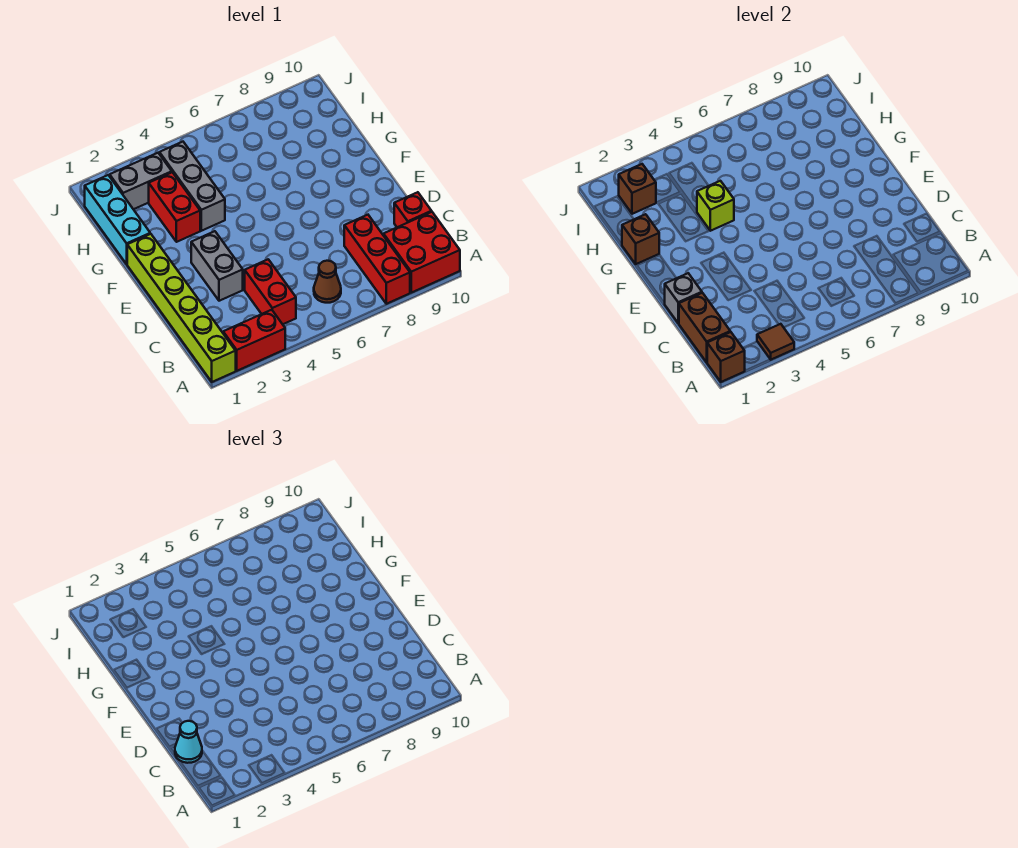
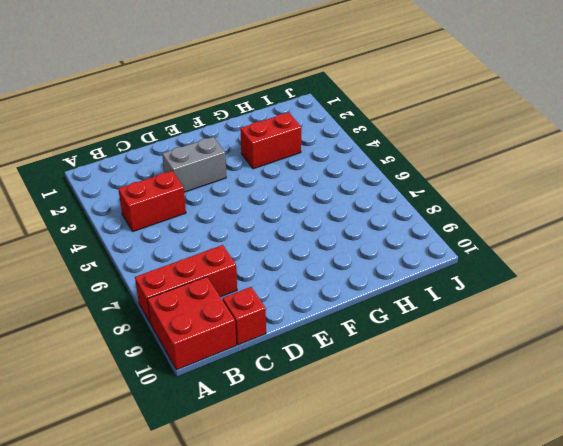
none -> lime brick A1:F1 level 1
none -> red brick A2:A3 level 1
none -> brown cone B6 level 1

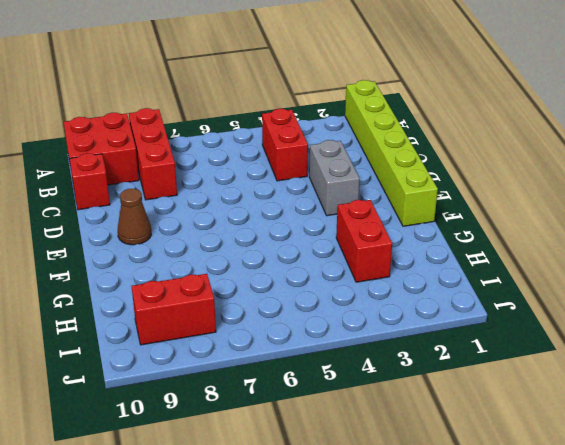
brown cone E9 level 1 -> brown cone B6 level 1
red brick I8:I9 level 1 -> red brick A2:A3 level 1
none -> cyan brick G1:I1 level 1
none -> grey brick G4:I4 level 1
none -> grey brick I2:I3 level 1

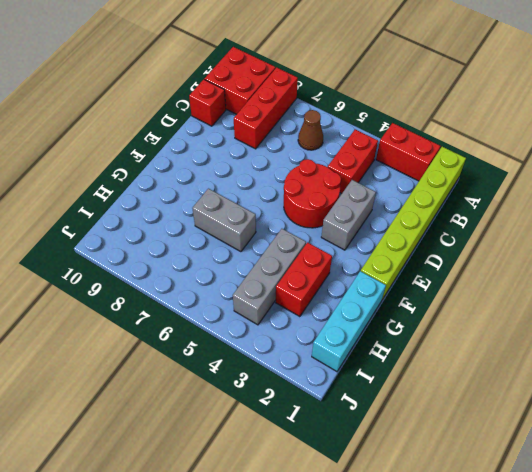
red round brick D4:E5 level 1 -> none
grey brick G6:G7 level 1 -> grey brick I2:I3 level 1
none -> brown brick A1 level 2
none -> brown tile A3 level 2
none -> brown brick B1:C1 level 2

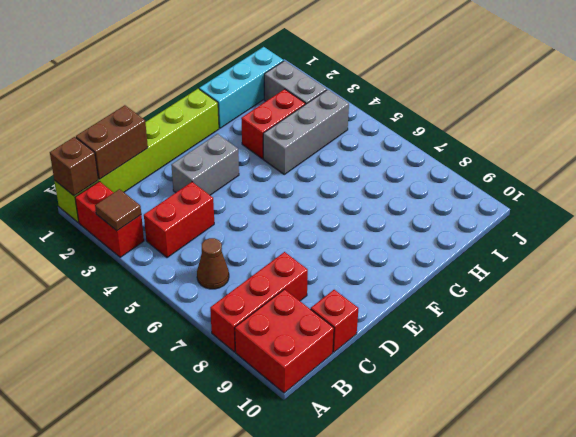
none -> grey brick D1 level 2
none -> brown brick G1 level 2
none -> lime brick G4 level 2

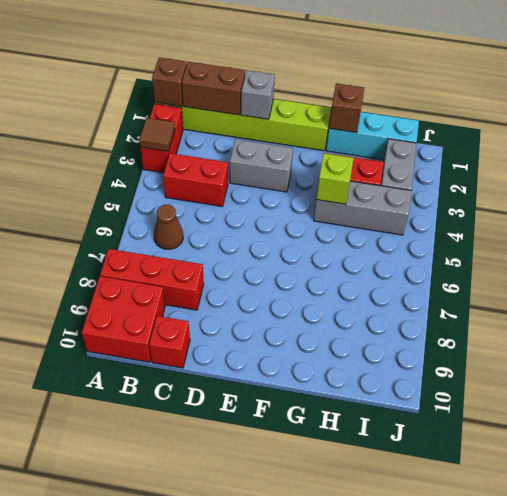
none -> brown brick I2 level 2
none -> cyan cone C1 level 3

